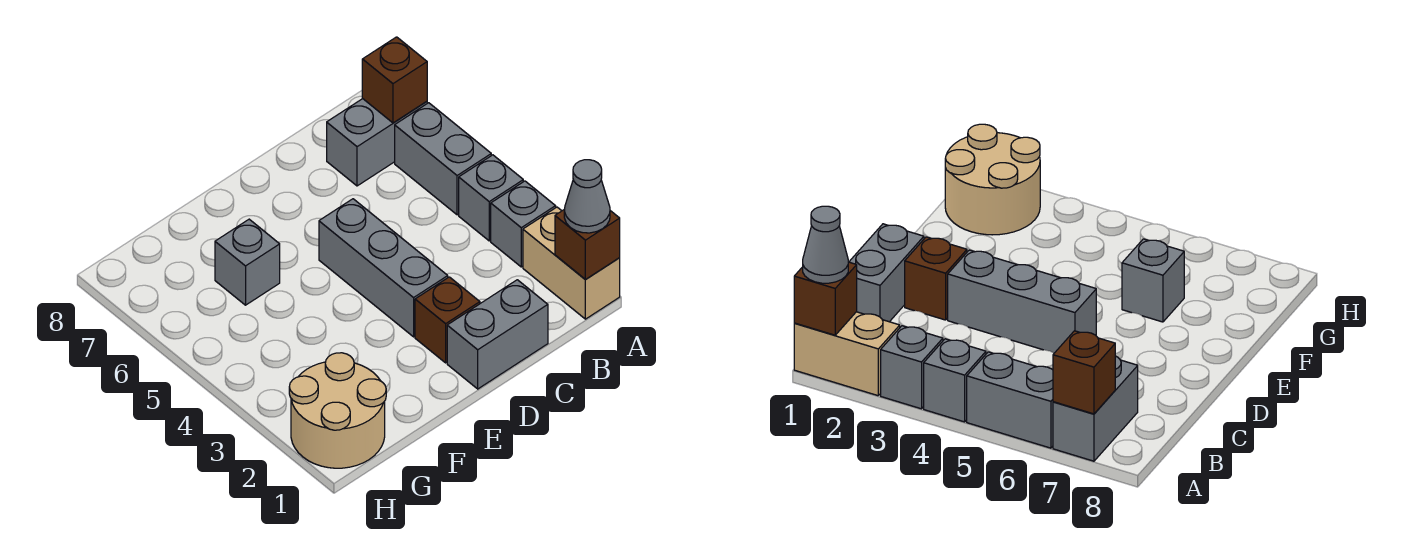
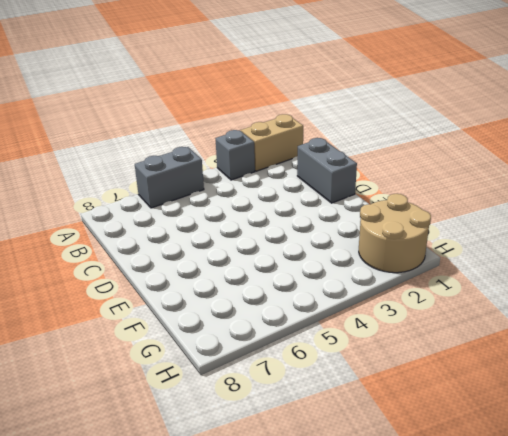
none -> grey brick A4 level 1
none -> grey brick A7:B7 level 1
none -> brown brick D2 level 1

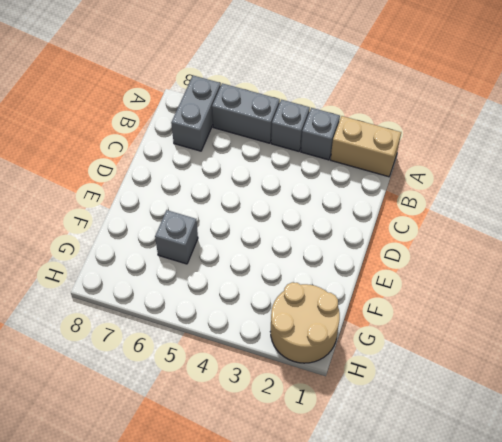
none -> grey brick C1:D1 level 1
none -> brown brick D2 level 1
none -> grey brick D3:D5 level 1

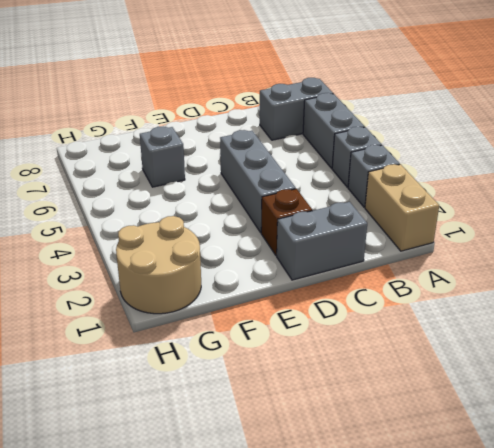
none -> brown brick A1 level 2
none -> brown brick A7 level 2
none -> grey cone A1 level 3

